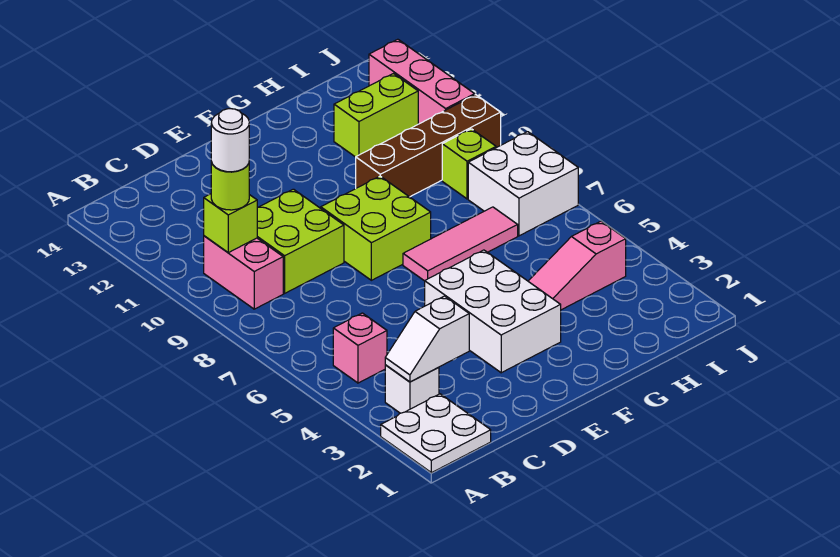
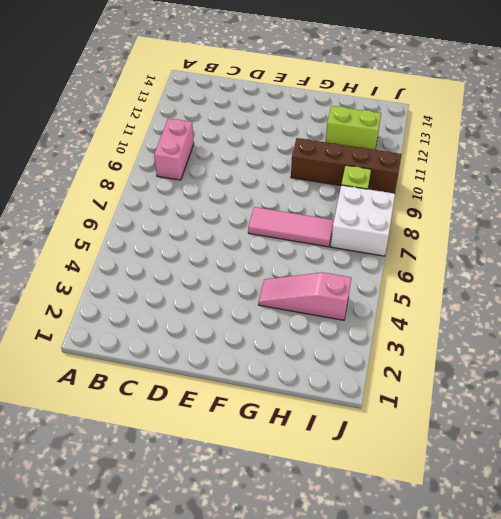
none -> white plate A1:B2 level 1
none -> white brick B3 level 1
none -> pink brick B5 level 1

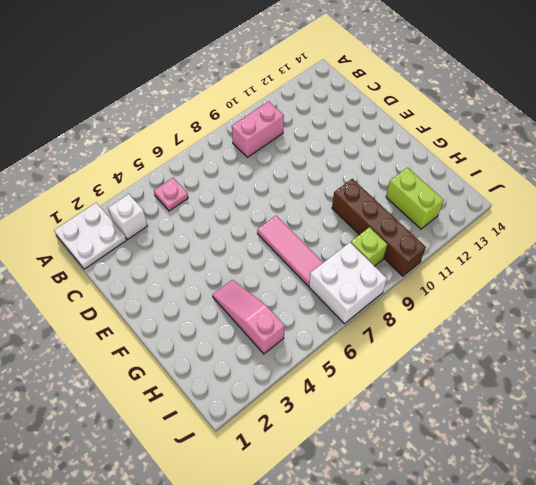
pink plate B5 level 1 -> pink brick B5 level 1
none -> lime brick C9:D10 level 1
none -> white brick E3:F5 level 1
none -> lime brick E8:F9 level 1

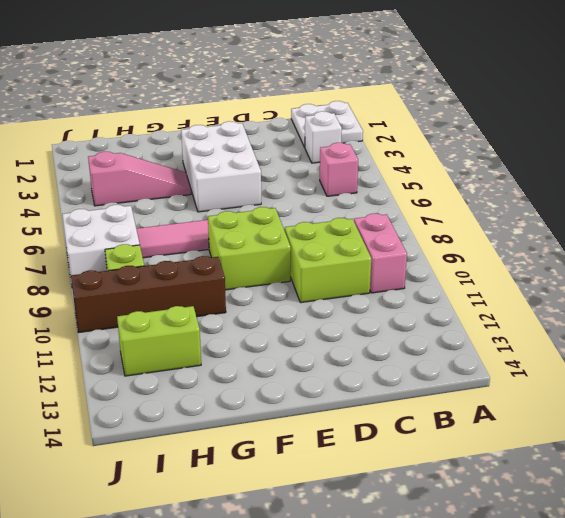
none -> pink brick J11:J13 level 1
none -> white slope B3:C3 level 2 top C
none -> lime brick B10 level 2

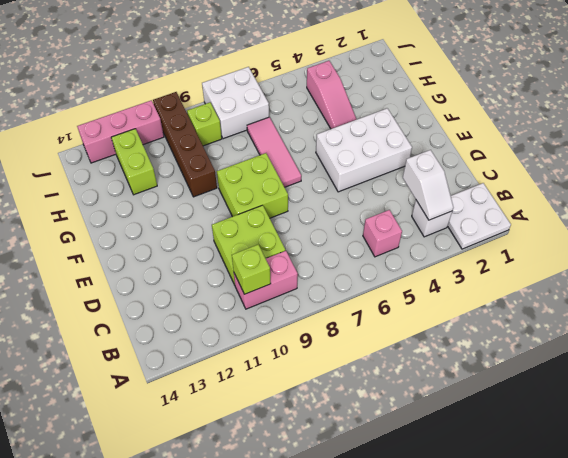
none -> lime round brick B10 level 3
none -> white round brick B10 level 4

